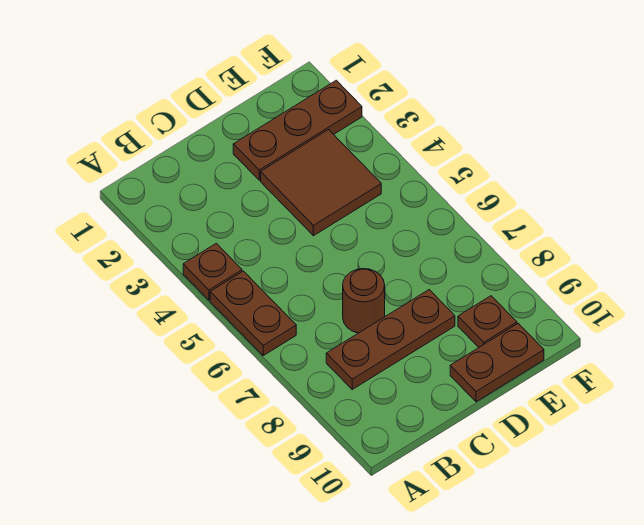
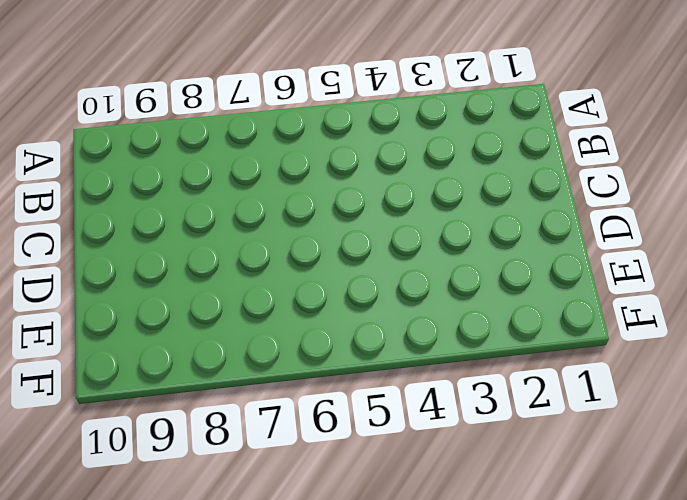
none -> brown plate A4 level 1
none -> brown plate A5:A6 level 1

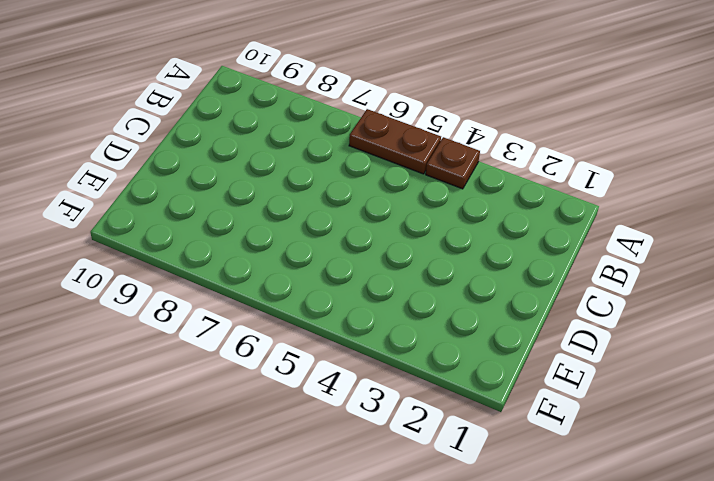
none -> brown plate B8:D8 level 1
none -> brown round brick C7 level 1

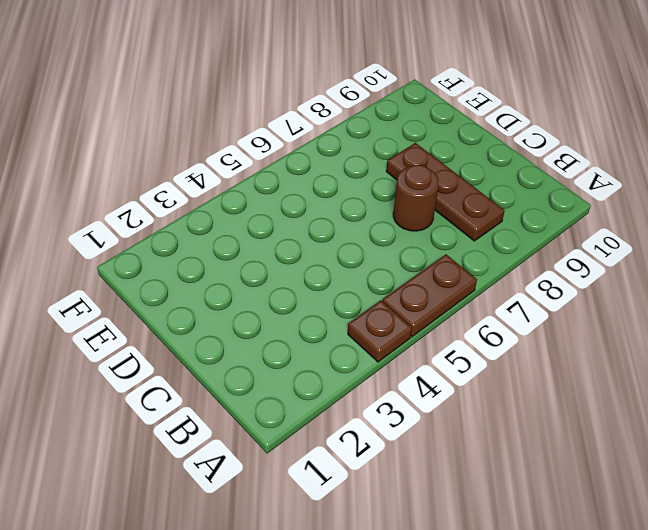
none -> brown plate D2:F2 level 1
none -> brown tile D3:E4 level 1

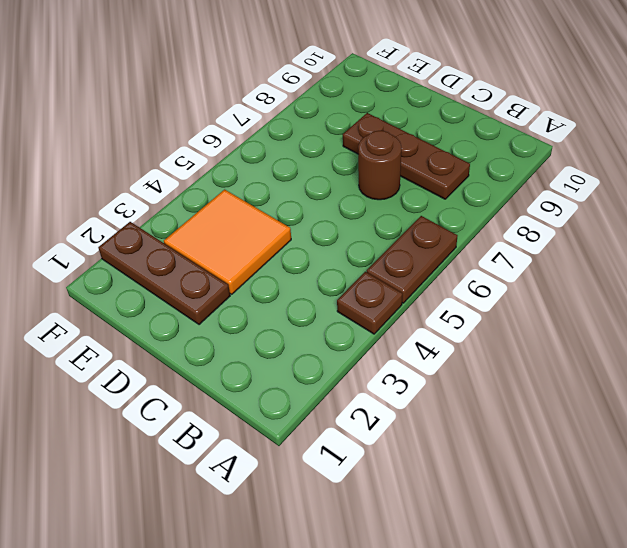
orange tile D3:E4 level 1 -> brown tile D3:E4 level 1
none -> brown plate D10:E10 level 1
none -> brown plate E9 level 1

